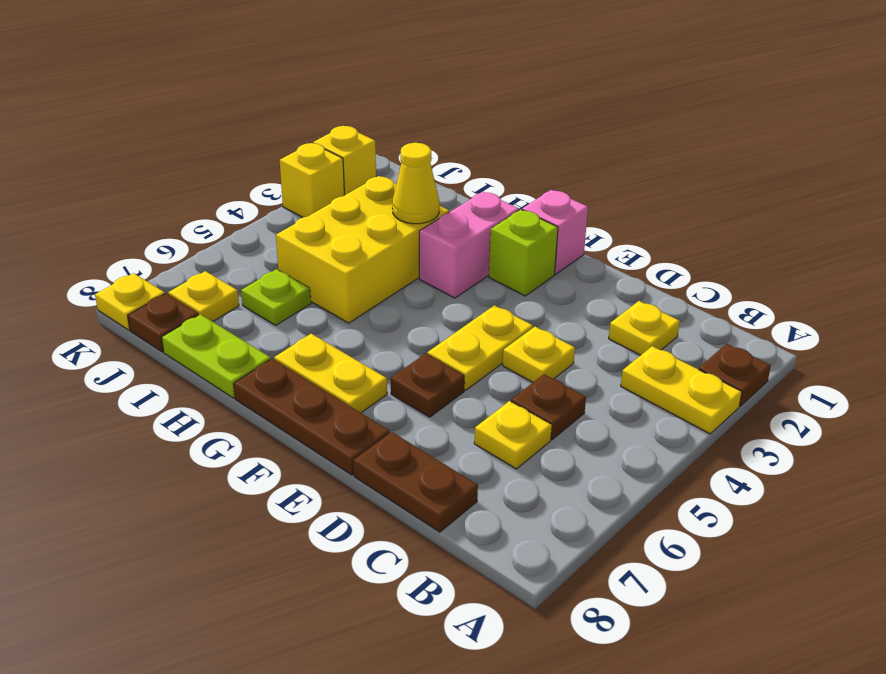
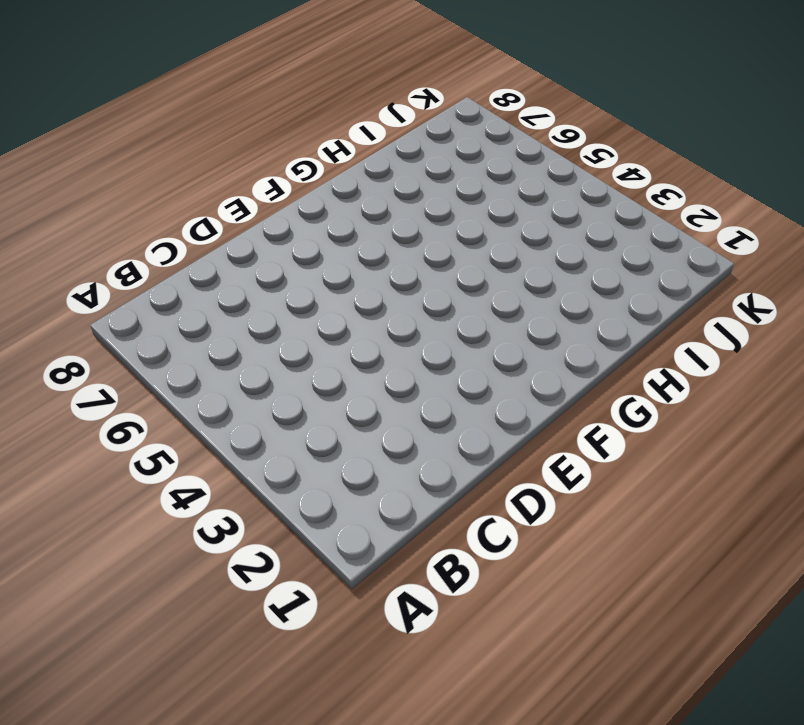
none -> brown plate A2 level 1
none -> yellow plate A3:B3 level 1
none -> yellow plate C2 level 1

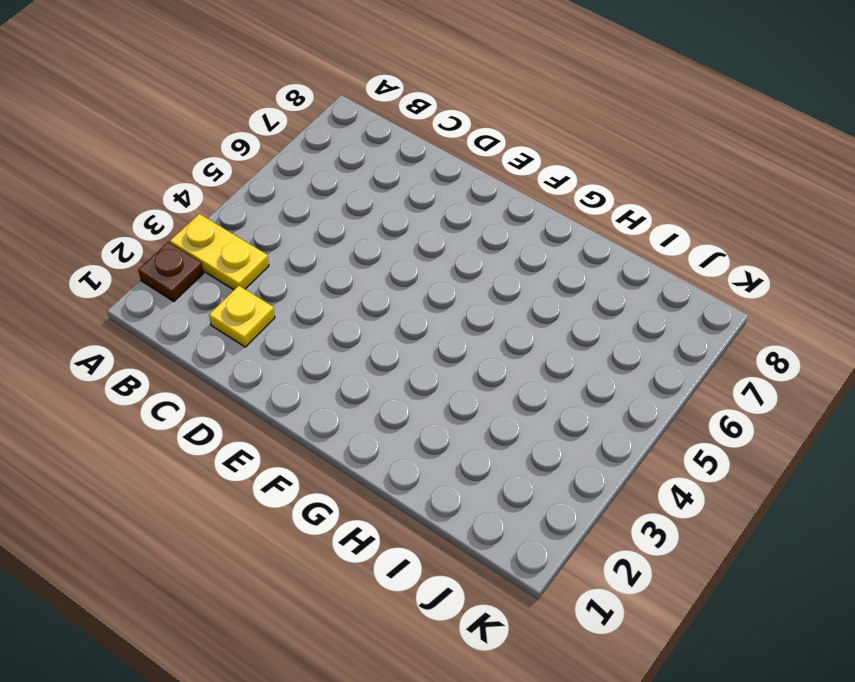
none -> brown plate C5 level 1
none -> yellow plate C6 level 1
none -> brown plate C8:D8 level 1

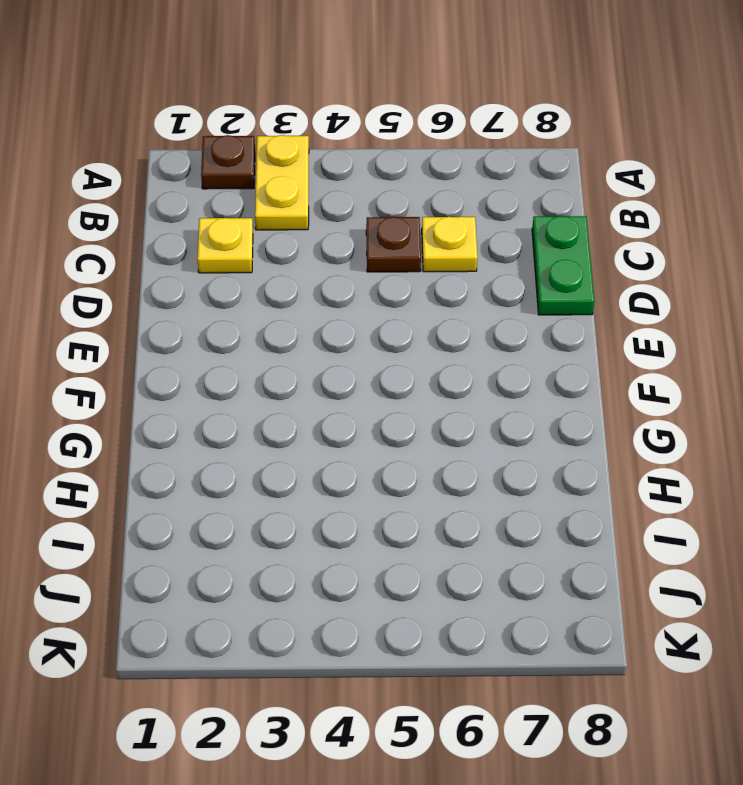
green plate C8:D8 level 1 -> brown plate C8:D8 level 1
none -> yellow plate D4 level 1
none -> yellow plate E4:E5 level 1
none -> brown plate E6 level 1

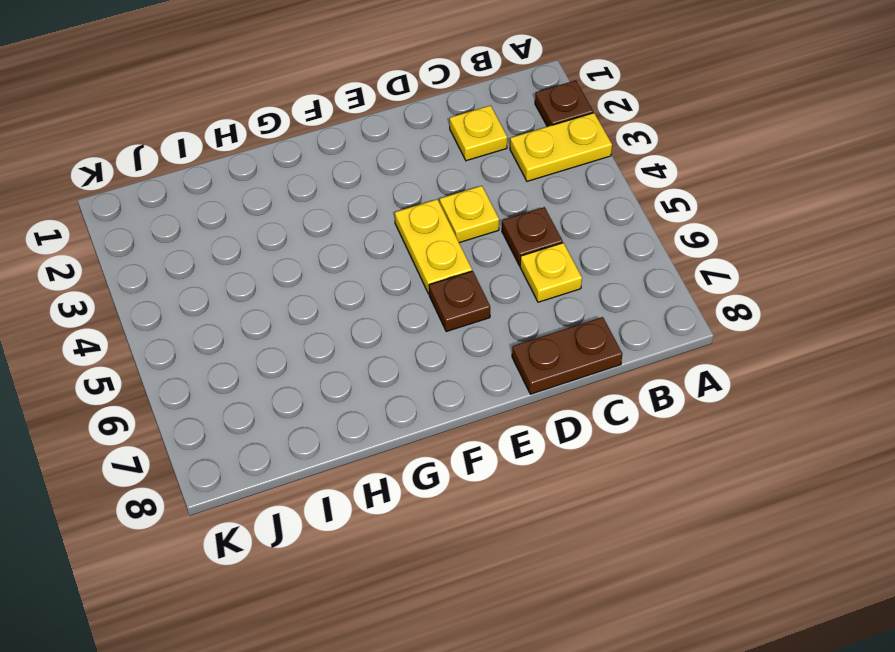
none -> brown plate E8:G8 level 1
none -> pink brick F1 level 1
none -> lime brick F2 level 1

